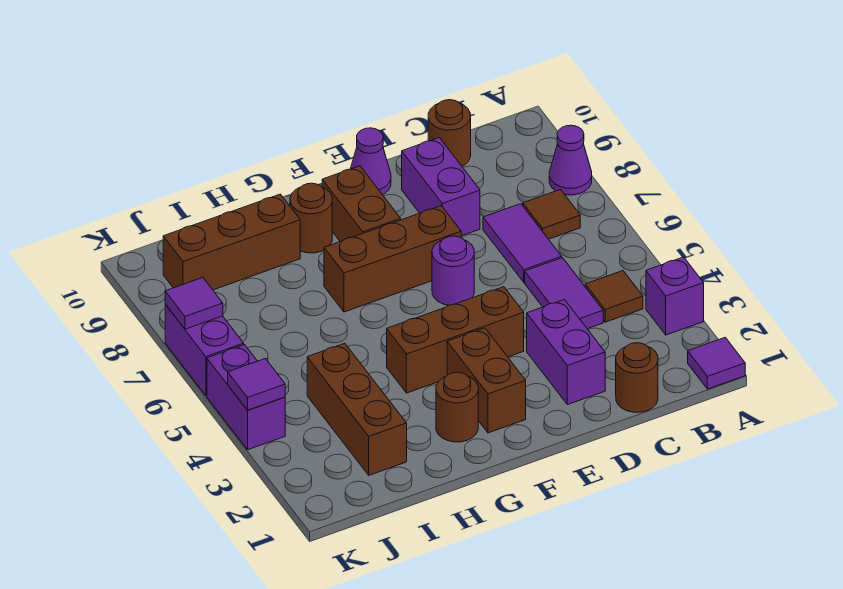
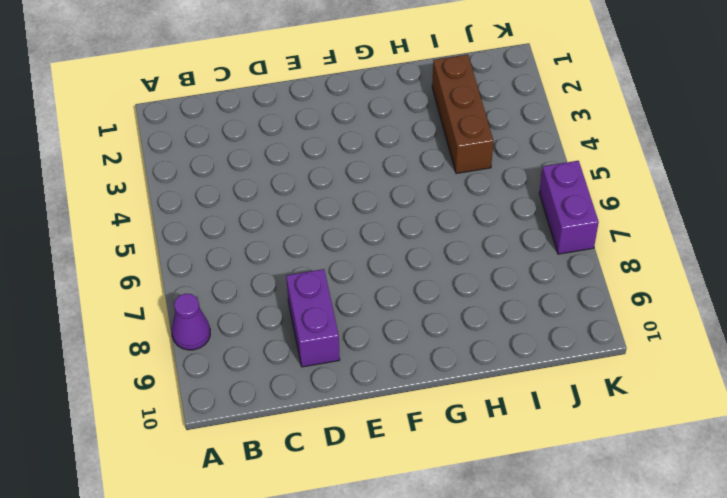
none -> purple tile A1 level 1
none -> purple brick A3 level 1
none -> brown tile B4 level 1

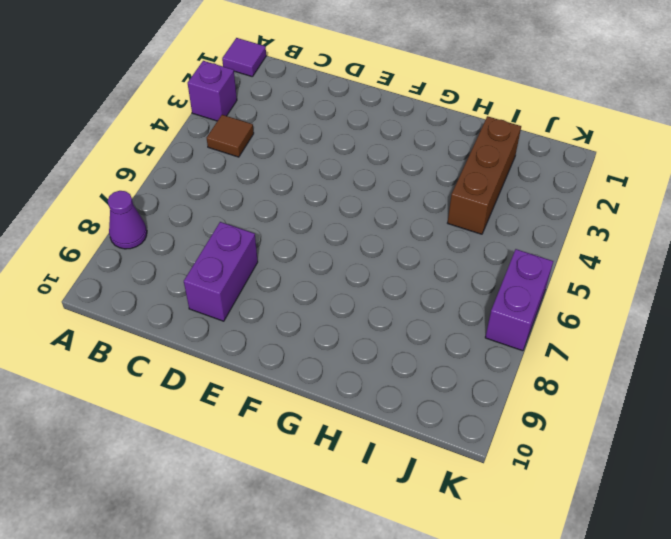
none -> brown tile B7 level 1
none -> brown round brick C1 level 1
none -> purple tile C4:C5 level 1

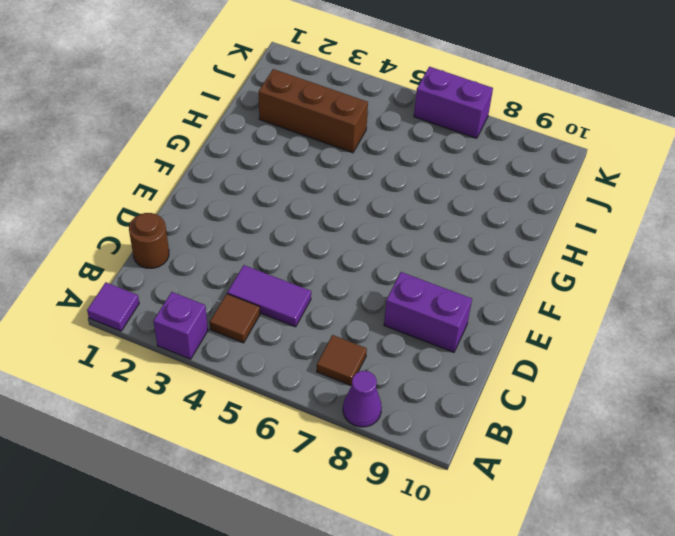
none -> purple tile C6:C7 level 1
none -> brown round brick C10 level 1
none -> purple brick D2:D3 level 1

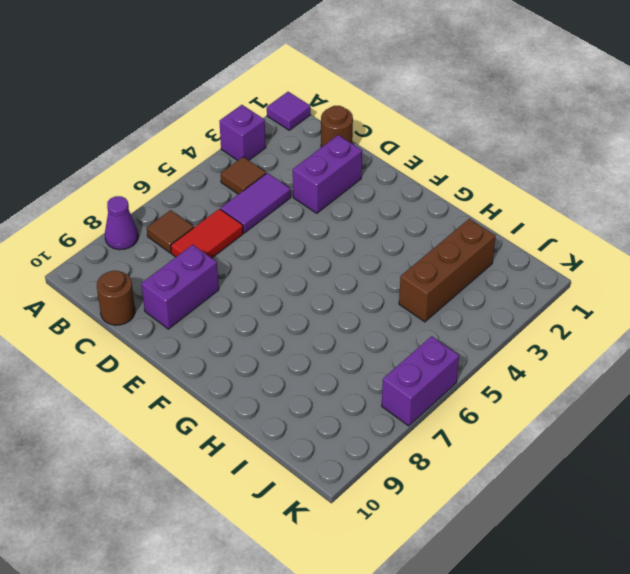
red tile C6:C7 level 1 -> purple tile C6:C7 level 1
none -> brown brick E4:G4 level 1
none -> purple round brick E6 level 1
none -> brown brick E7:G7 level 1

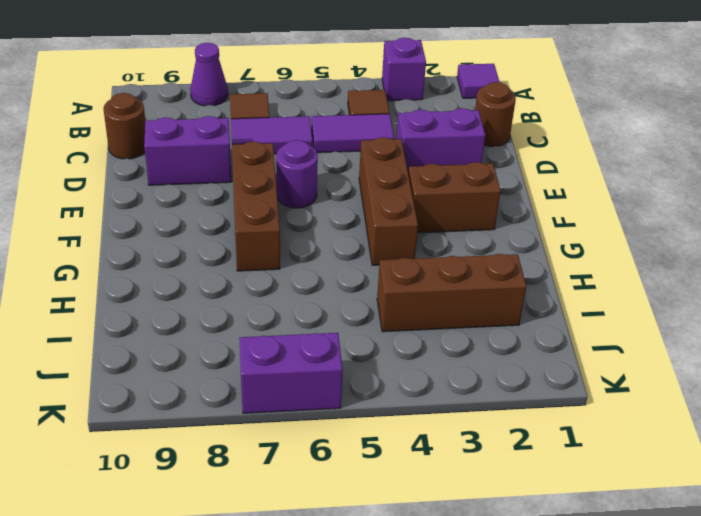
none -> purple cone E10 level 1
none -> brown brick F8:F9 level 1
none -> brown round brick G2 level 1

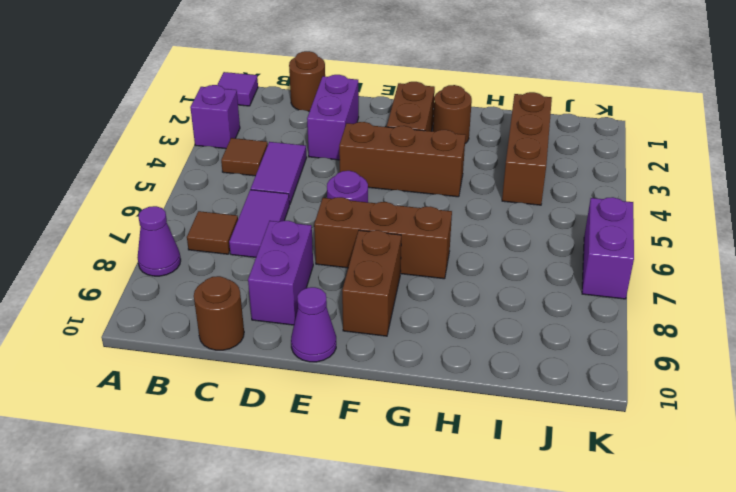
none -> brown round brick G9 level 1
none -> brown brick H9:J9 level 1
none -> purple brick K4:K5 level 1

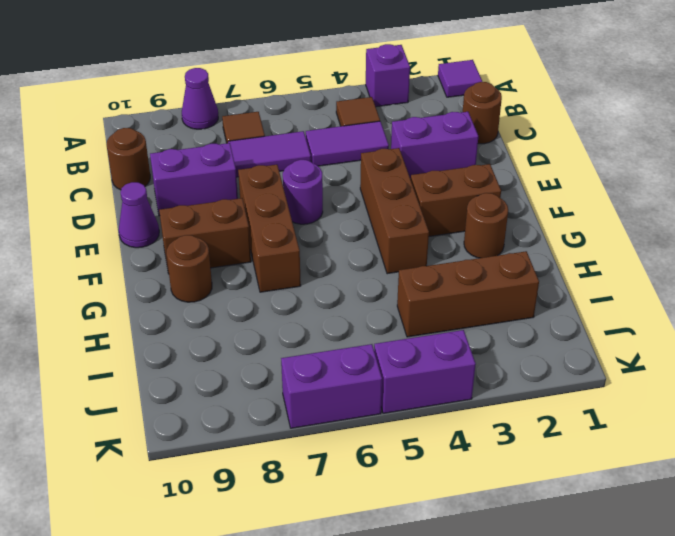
none -> brown brick H9:J9 level 1
none -> purple tile K4 level 2
none -> purple tile K7 level 2

